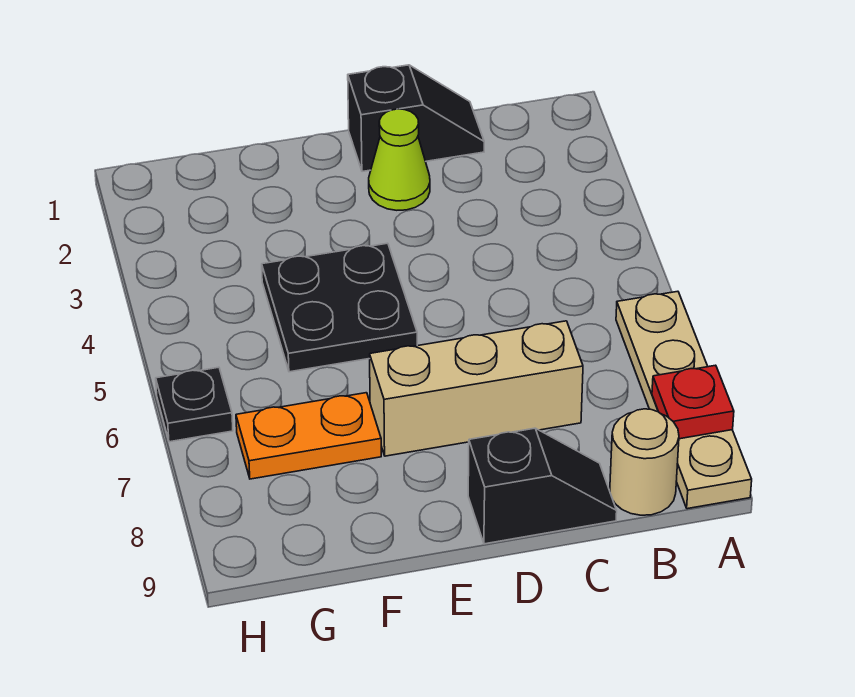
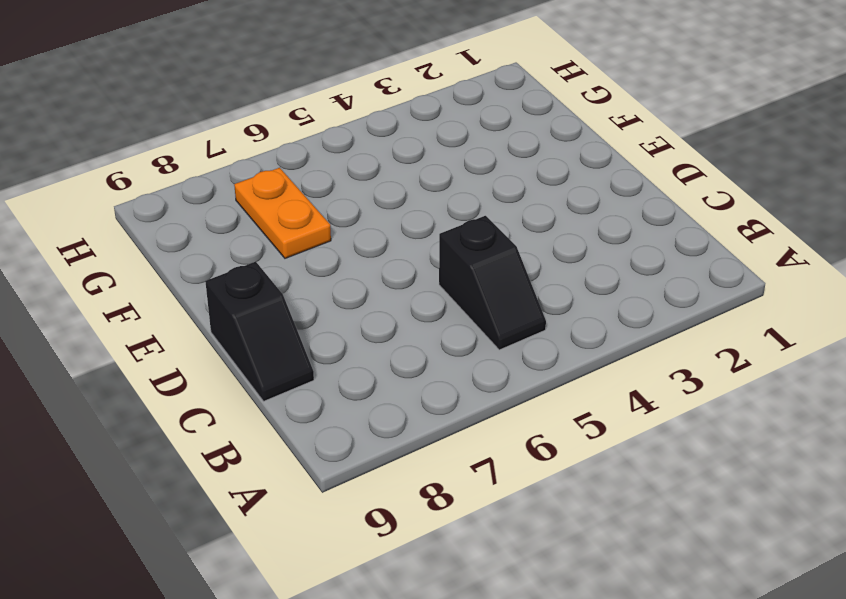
black slope B5:C5 level 1 top C -> black slope C1:D1 level 1 top D
none -> tan plate A6:A9 level 1
none -> tan round brick B9 level 1

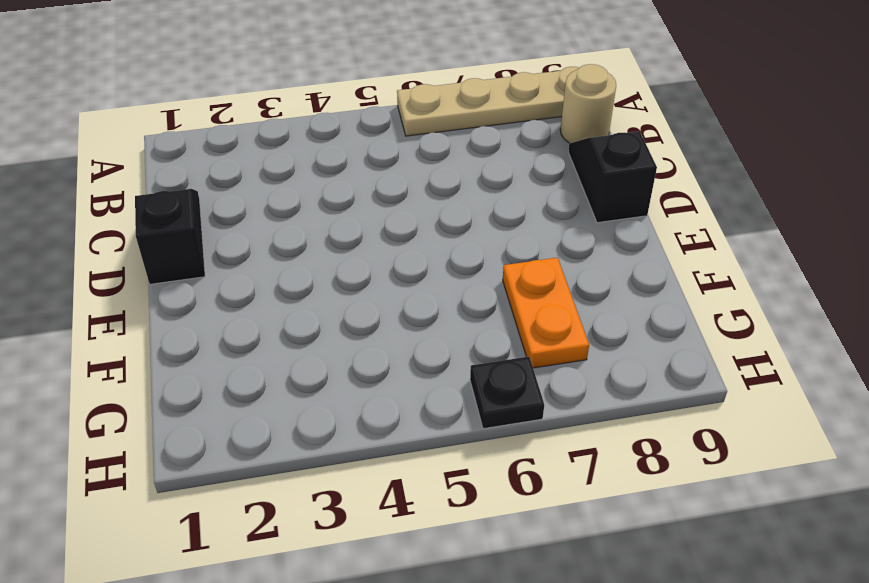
none -> tan brick C7:E7 level 1
none -> lime cone D2 level 1

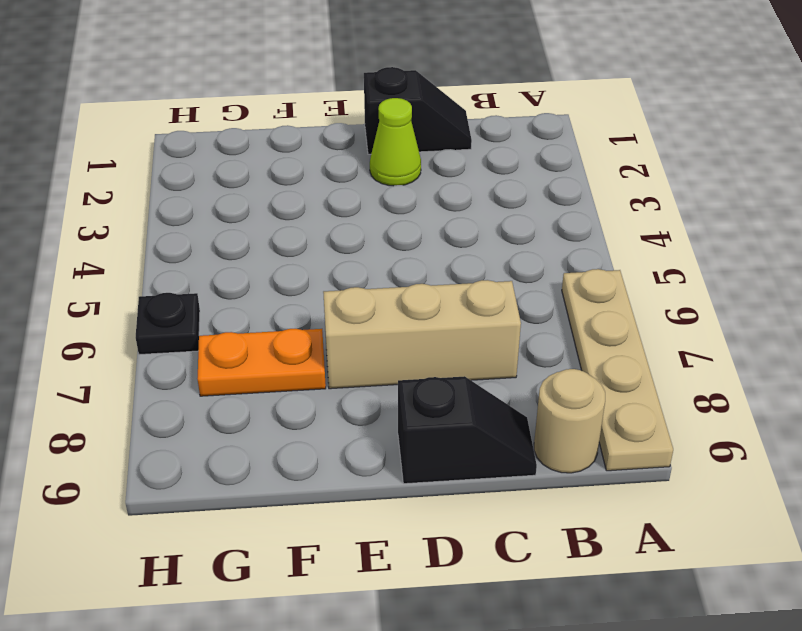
none -> black plate E4:F5 level 1
none -> red plate A8 level 2

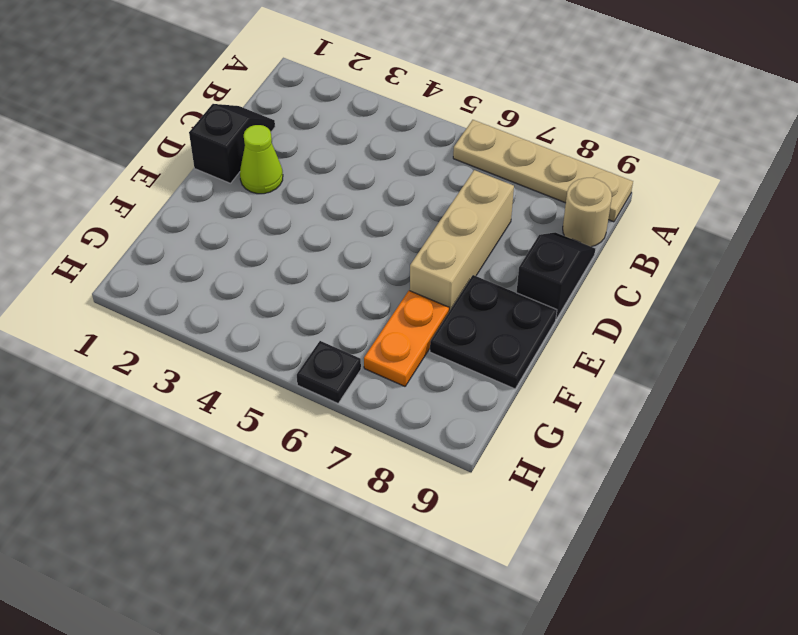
black plate E8:F9 level 1 -> black plate E4:F5 level 1
none -> red plate A8 level 2

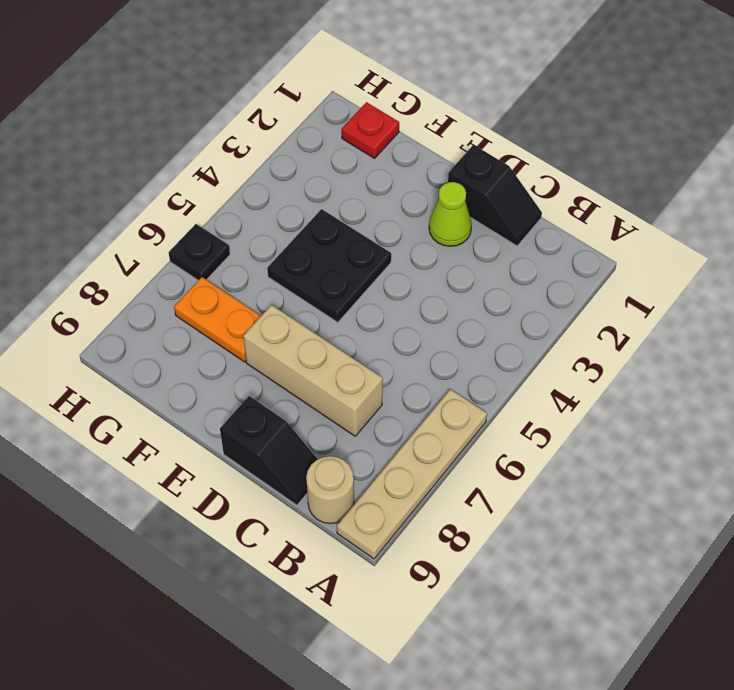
red plate G1 level 1 -> red plate A8 level 2

